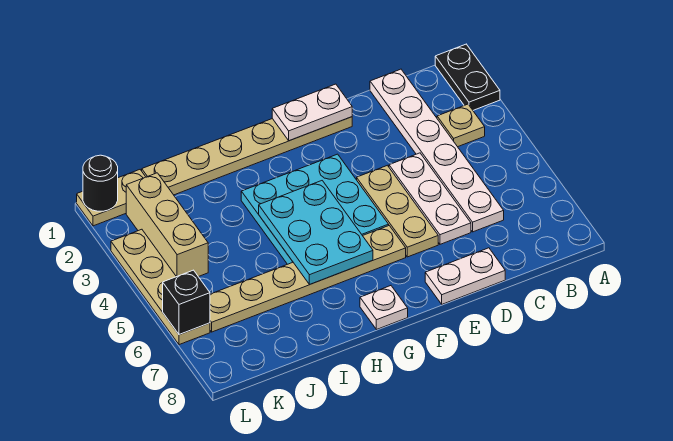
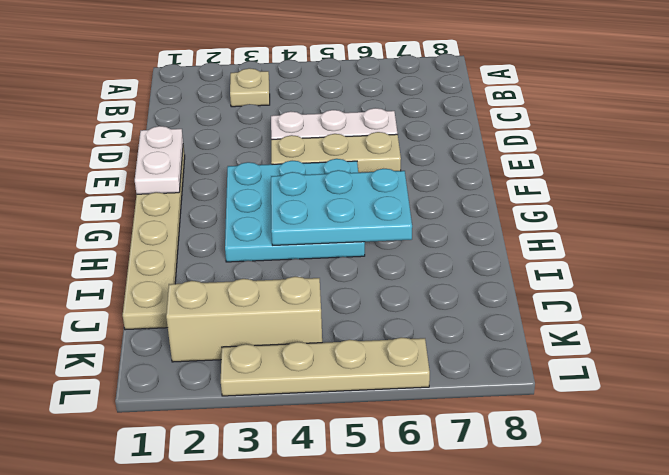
none -> black plate A1:A2 level 1
none -> white plate C1:C6 level 1
none -> white plate D8:E8 level 1

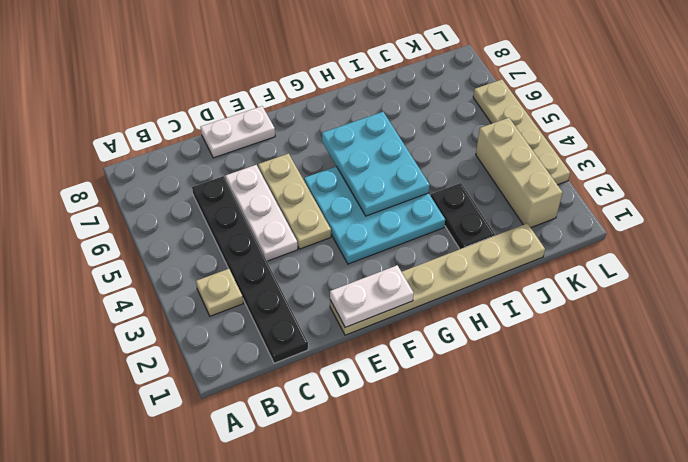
black plate C1:C6 level 1 -> white plate C1:C6 level 1
black plate I2:I3 level 1 -> black plate A1:A2 level 1
none -> tan plate F6:K6 level 1
none -> white plate G8 level 1
none -> tan plate K1:L1 level 1

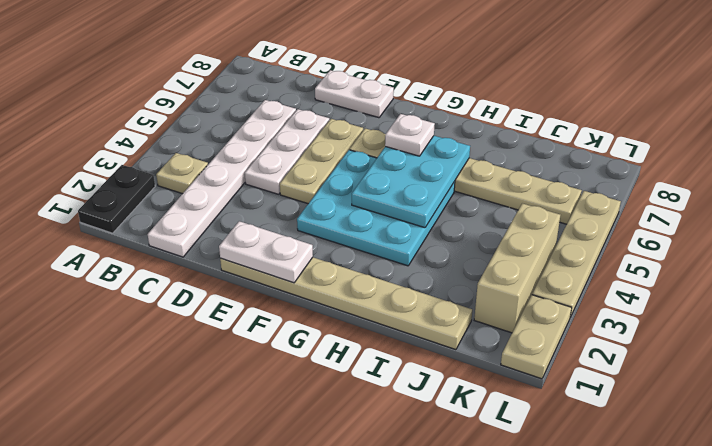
white plate G6 level 3 -> white plate G8 level 1
tan plate L1:L2 level 1 -> tan plate K1:L1 level 1
none -> black round brick L1 level 2
none -> black brick L6 level 2

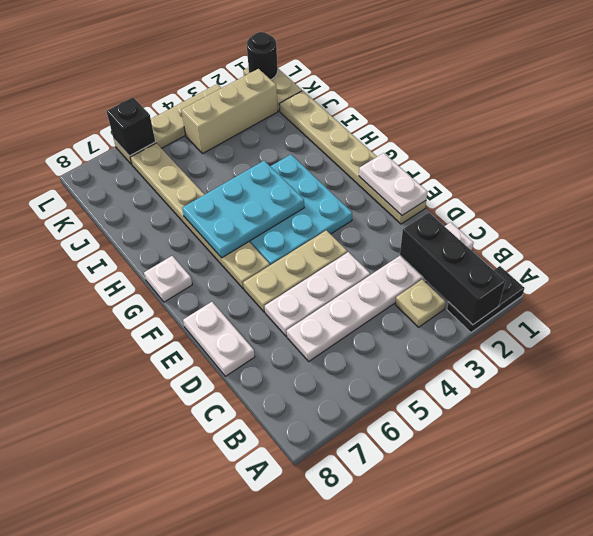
black brick A2:C2 level 2 -> none

